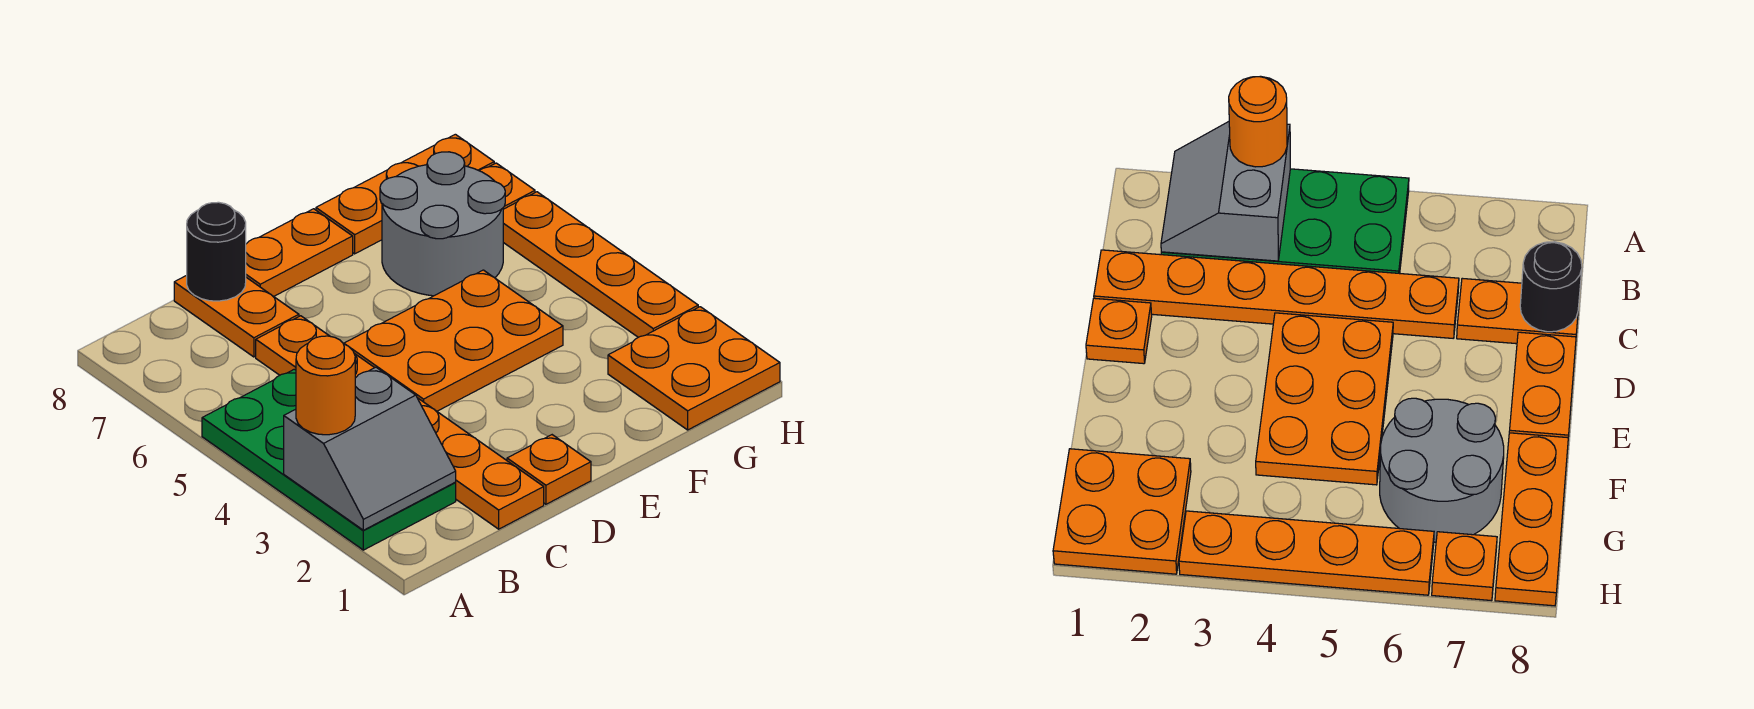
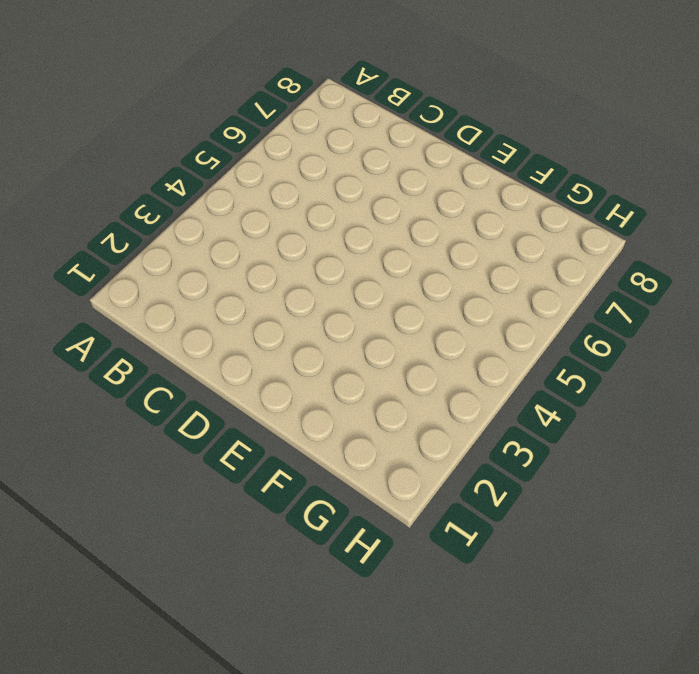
none -> green plate A2:B5 level 1
none -> orange plate C1:C6 level 1
none -> orange plate C7:C8 level 1

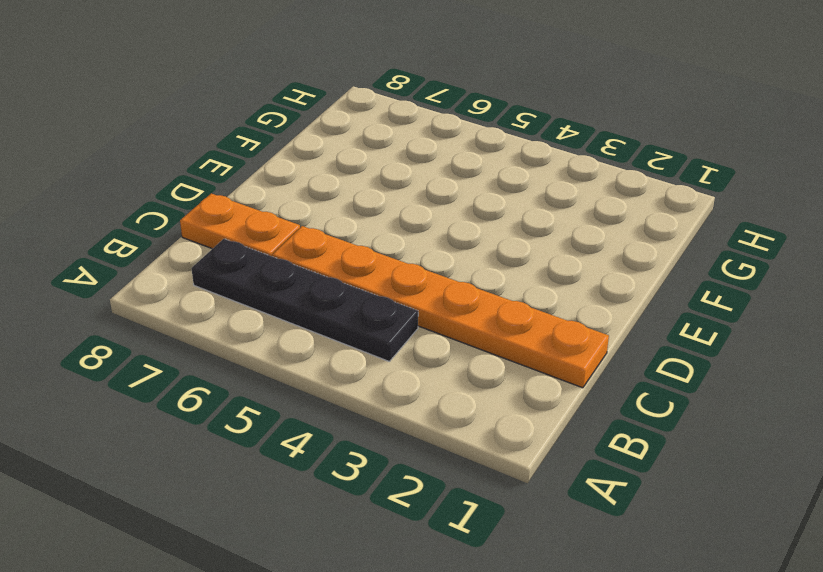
black plate B4:B7 level 1 -> green plate A2:B5 level 1
none -> orange plate D1 level 1
none -> orange plate D4:F5 level 1
none -> orange plate D8:E8 level 1

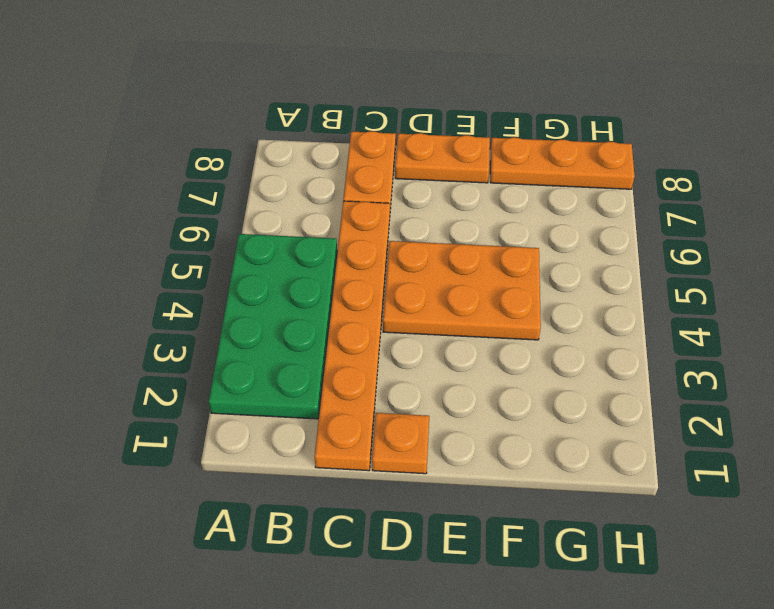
none -> grey round brick F6:G7 level 1
none -> orange plate G1:H2 level 1
none -> orange plate H3:H6 level 1

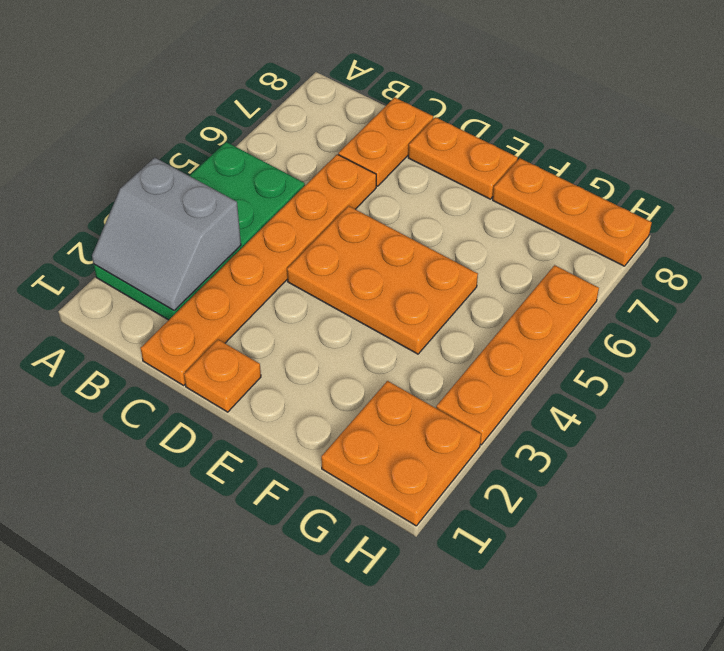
none -> grey round brick F6:G7 level 1
none -> orange plate H7 level 1
none -> black round brick C8 level 2

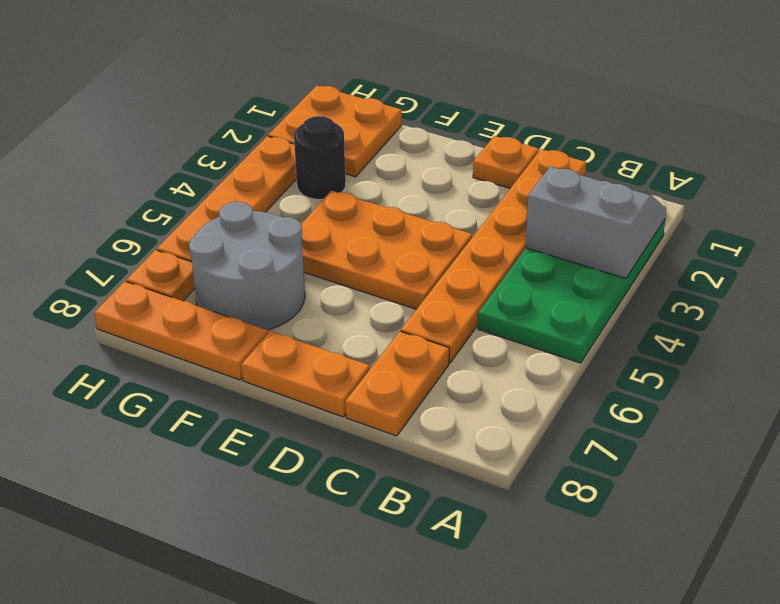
black round brick G3 level 1 -> black round brick C8 level 2
none -> orange round brick A3 level 3

